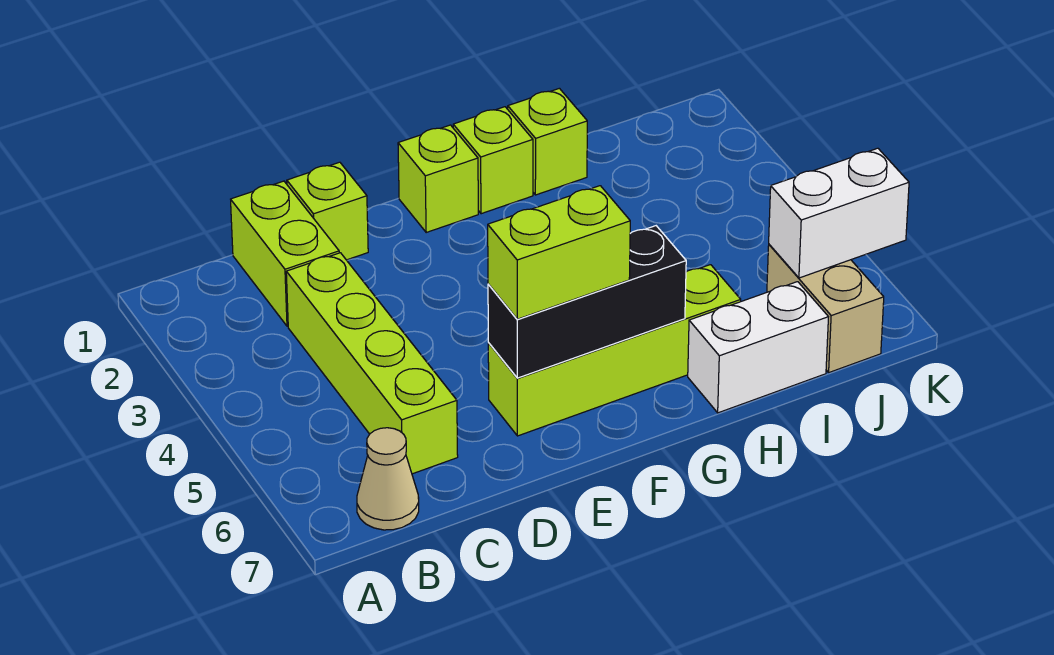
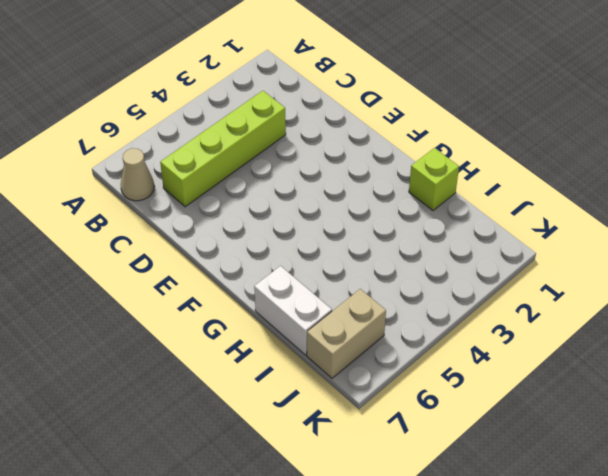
none -> lime brick C1:C2 level 1
none -> lime brick D1 level 1
none -> lime brick E6:H6 level 1

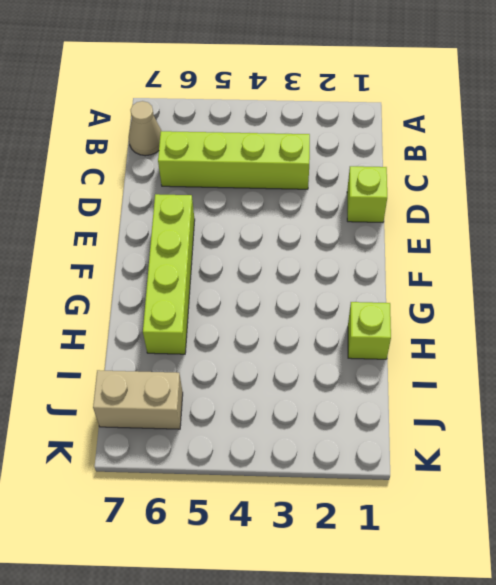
none -> lime brick C1:C2 level 1
none -> lime brick F1 level 1
none -> lime brick G1 level 1

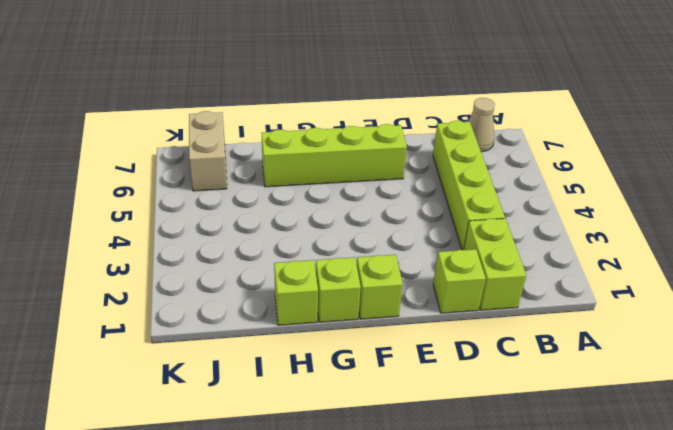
none -> white brick H7:I7 level 1
none -> black brick E6:G6 level 2
none -> white brick J6:K6 level 2

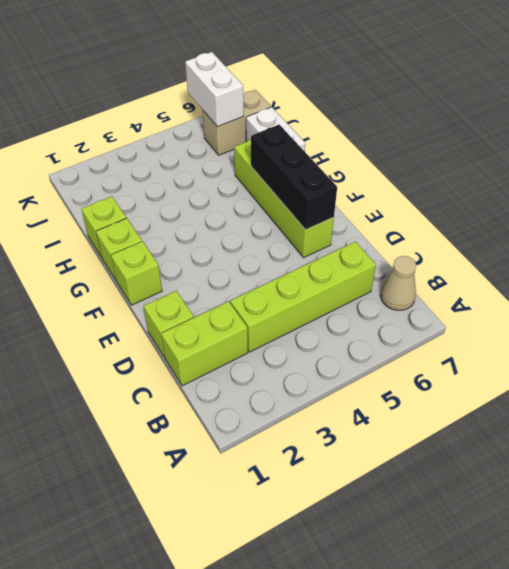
none -> lime brick E6:F6 level 3

